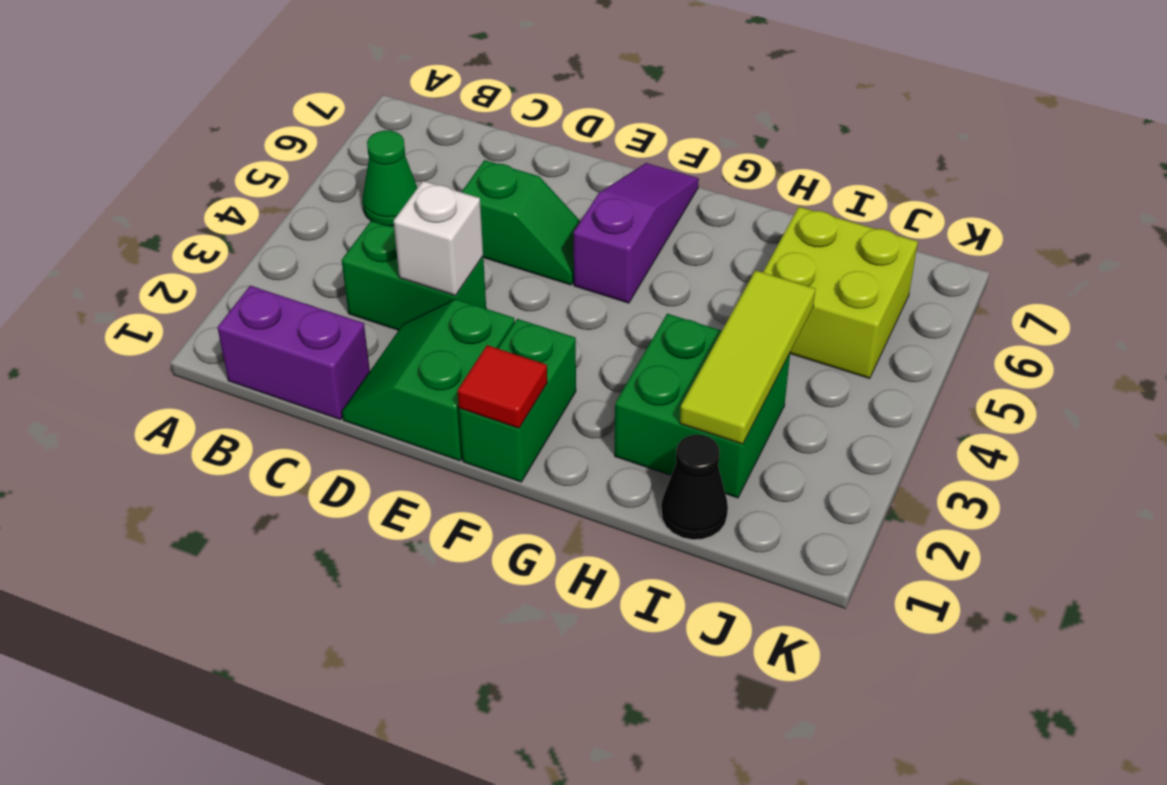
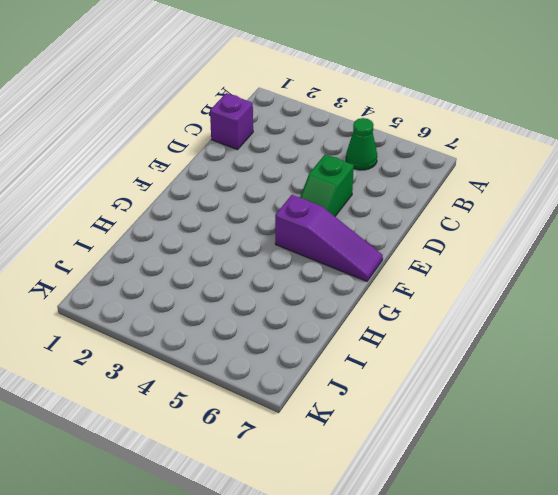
purple brick C1 level 1 -> purple brick B1:C1 level 1
none -> green brick C3:D3 level 1
none -> green slope D1:E2 level 1 top E
none -> green brick F1:F2 level 1

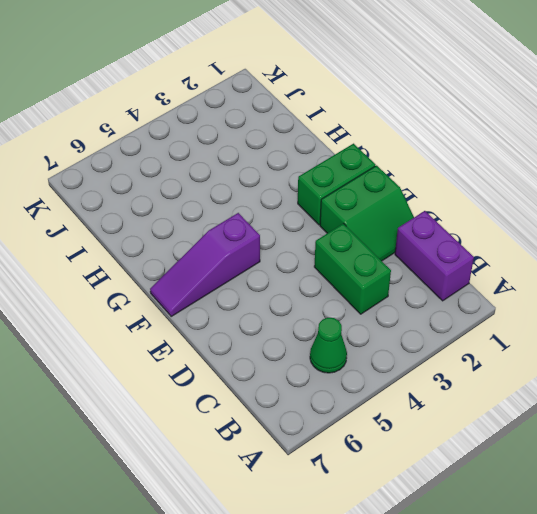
none -> green slope D5:E5 level 1 top D
none -> green brick H2:I3 level 1
none -> black cone I1 level 1

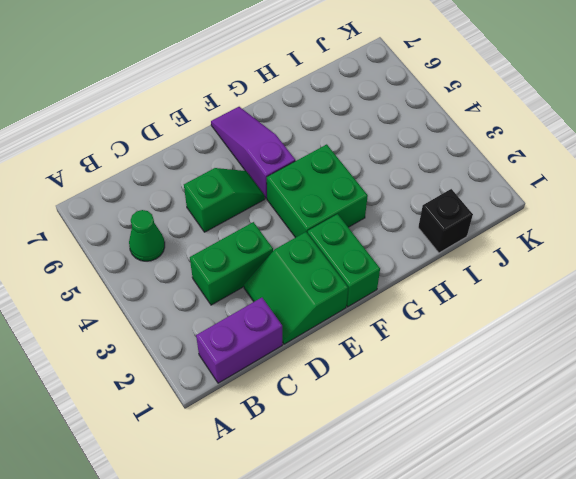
green brick F3:G4 level 1 -> green brick H2:I3 level 1
black brick I1 level 1 -> black cone I1 level 1
none -> lime brick I5:J6 level 1
none -> white brick D3 level 2
none -> red tile F1 level 2

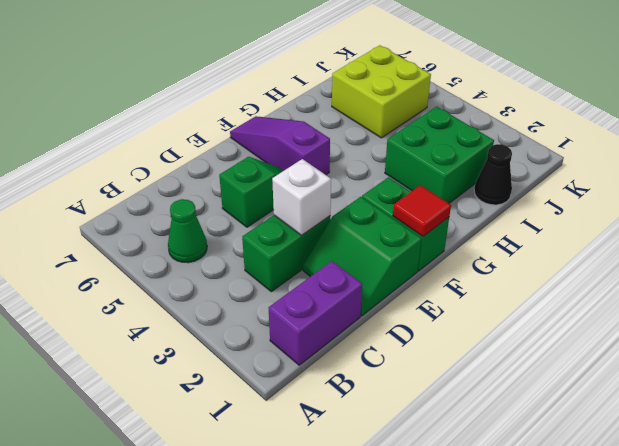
none -> lime tile I2:I4 level 2

